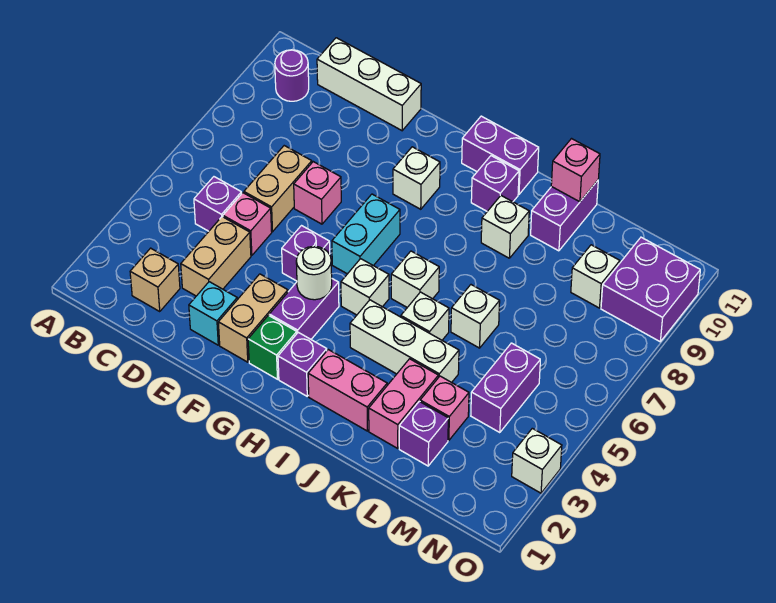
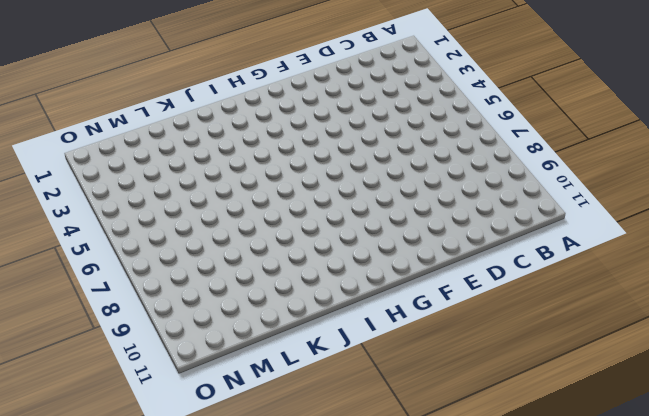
none -> purple round brick B10 level 1
none -> tan brick C2 level 1
none -> purple brick C5 level 1
none -> white brick C11:E11 level 1

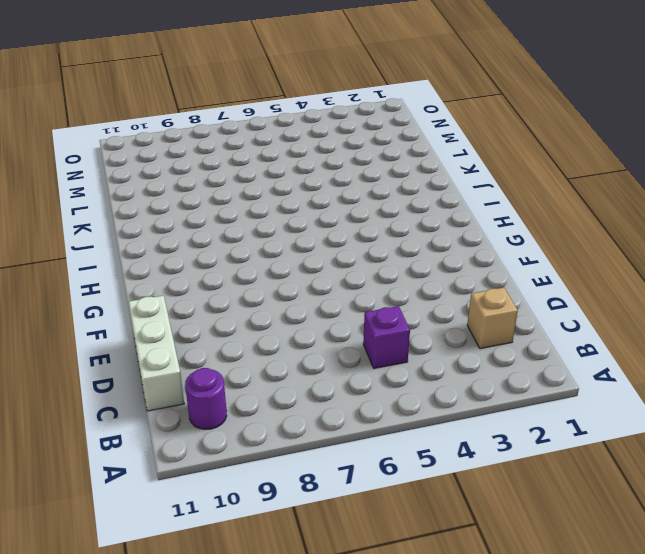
none -> tan brick D3:D4 level 1
none -> pink brick D5 level 1
none -> tan brick D6:D7 level 1
none -> cyan brick E2 level 1

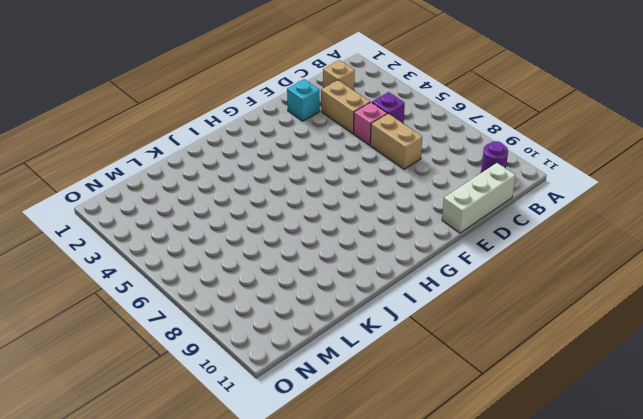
none -> pink brick E7 level 1
none -> tan brick F2:F3 level 1
none -> purple brick F5 level 1
none -> green brick G2 level 1

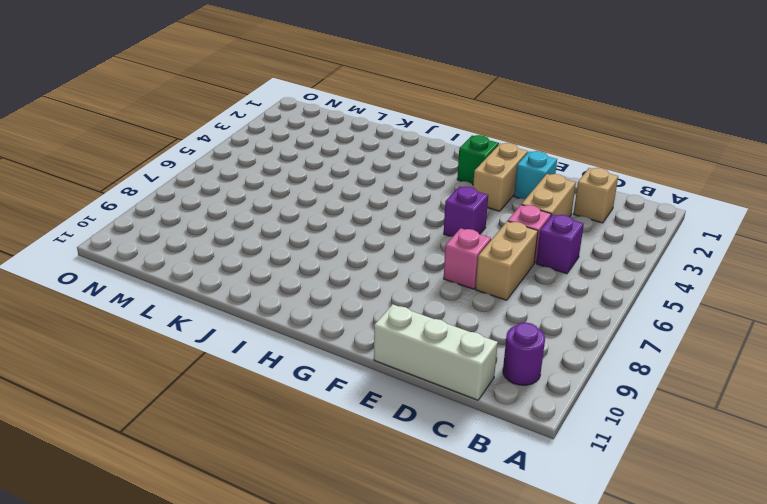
none -> purple brick G3:G4 level 1
none -> cyan brick G6:G7 level 1
none -> white brick G9 level 1
none -> purple brick H2 level 1

